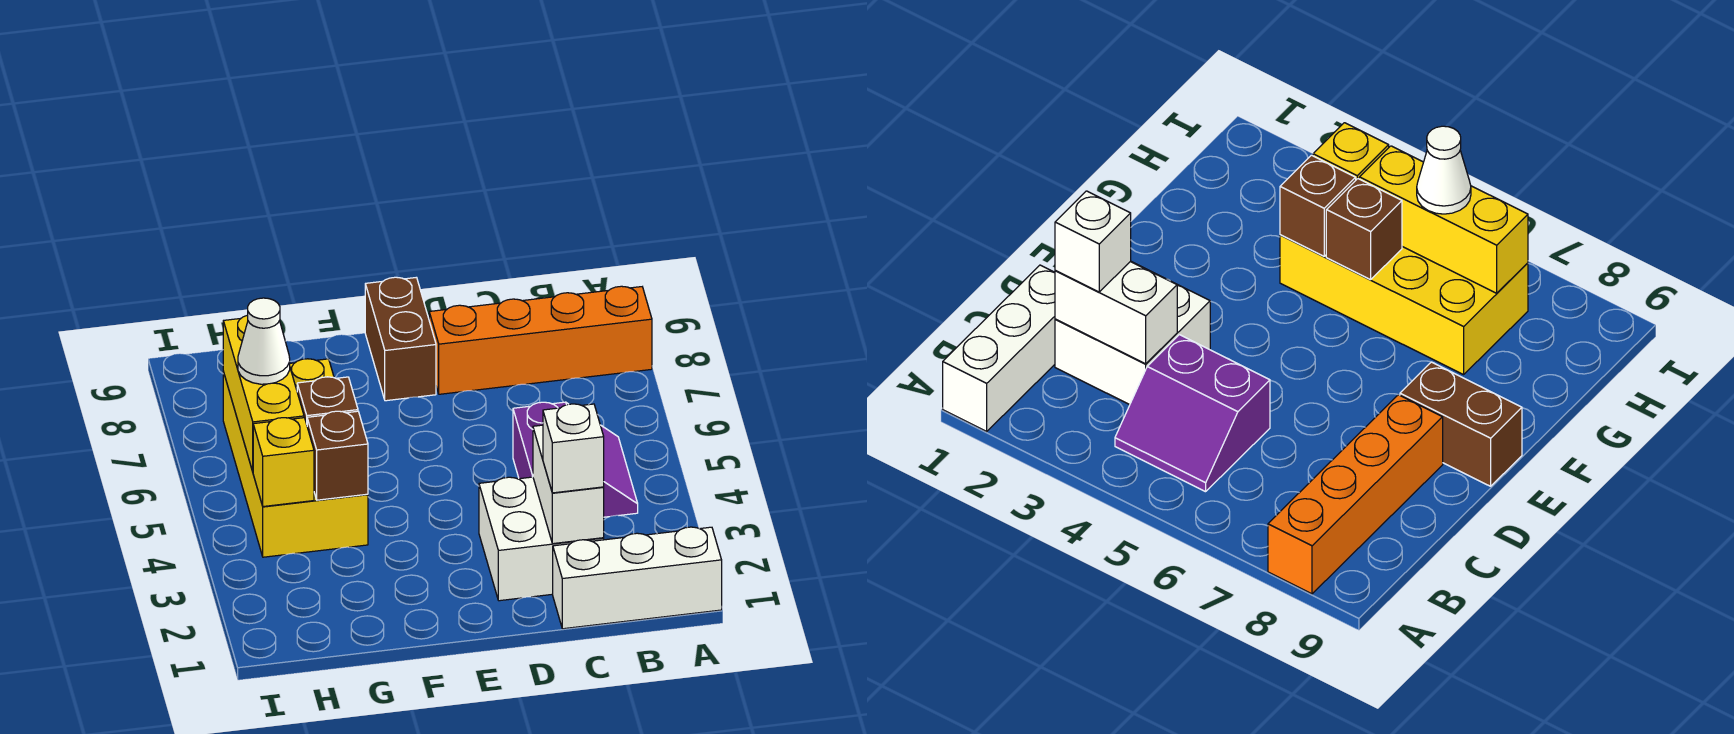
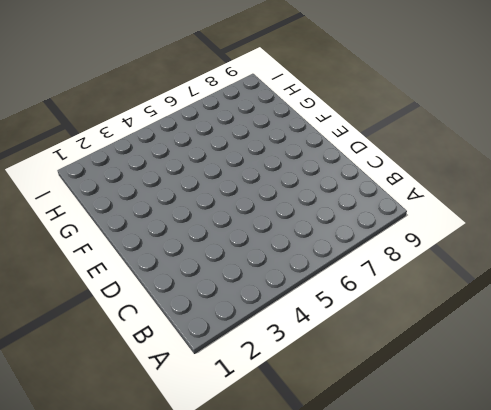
none -> white brick A1:C1 level 1
none -> orange brick A8:D8 level 1
none -> purple slope B4:C5 level 1 top C

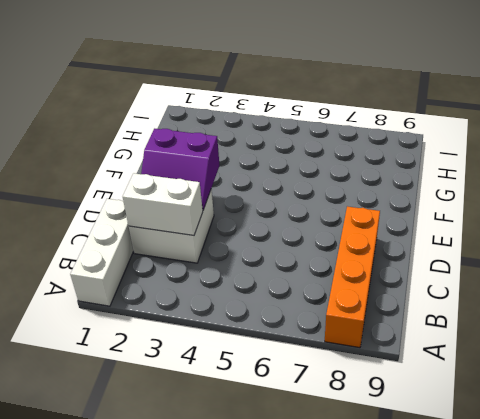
purple slope D2:E3 level 2 top E -> purple slope B4:C5 level 1 top C
none -> brown brick E8:E9 level 1
none -> yellow brick G4:H7 level 1
none -> brown brick G4 level 2

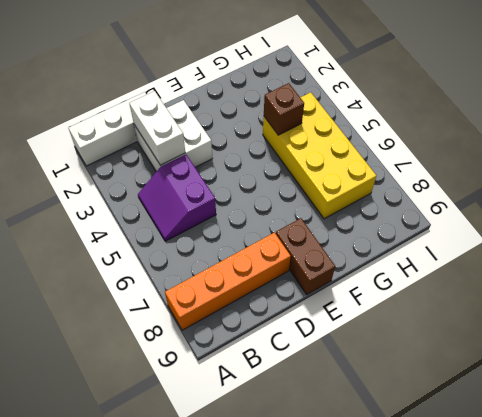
none -> brown brick G5 level 2
none -> yellow brick H4 level 2
none -> yellow brick H5:H7 level 2

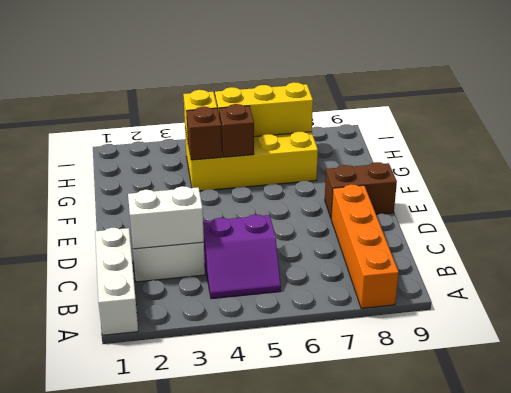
none -> white brick C2 level 3
none -> white cone H6 level 3

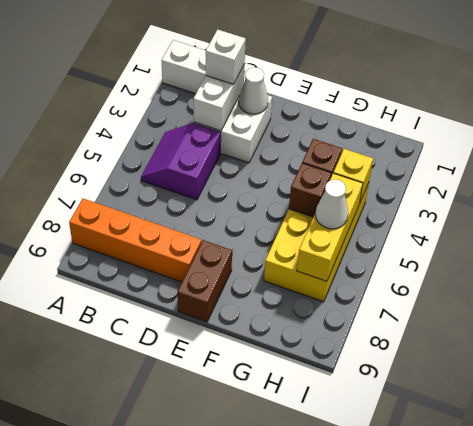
white cone D2 level 2 -> none

